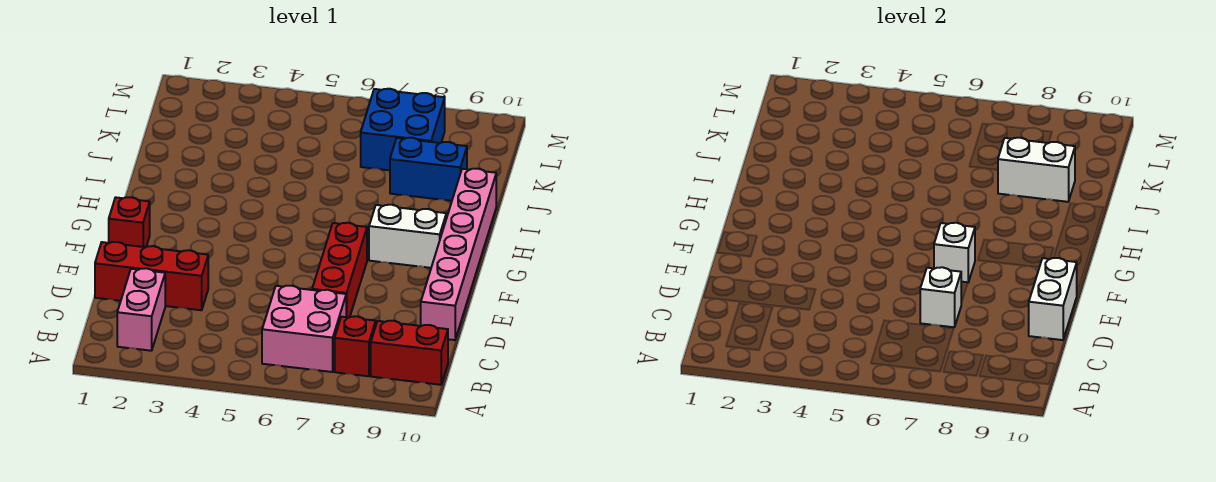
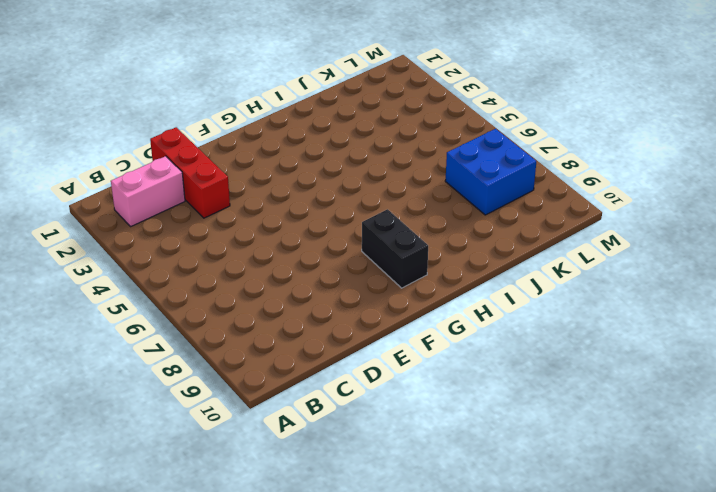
black brick G8:G9 level 1 -> white brick G8:G9 level 1
none -> pink brick B6:C7 level 1
none -> red brick B8 level 1
none -> red brick B9:B10 level 1

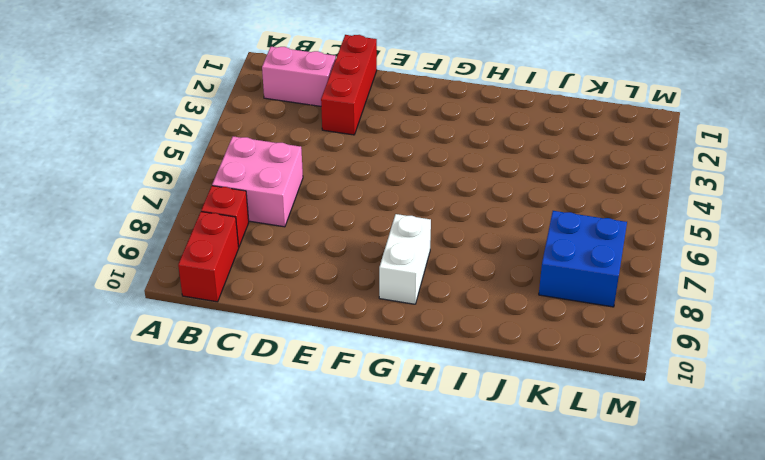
none -> red brick D7:F7 level 1
none -> pink brick D10:I10 level 1
none -> red brick F1 level 1

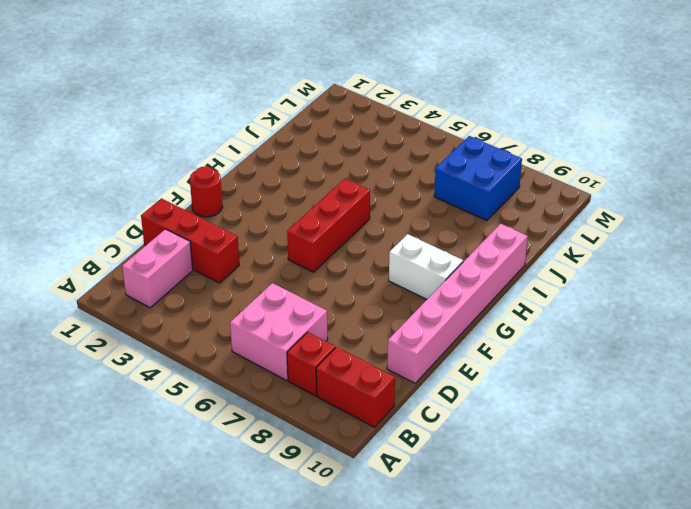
red round brick F1 level 1 -> red brick F1 level 1
red brick F5:H5 level 1 -> red brick D7:F7 level 1
none -> blue brick J8:J9 level 1
none -> white brick D7 level 2
none -> white brick D10:E10 level 2

